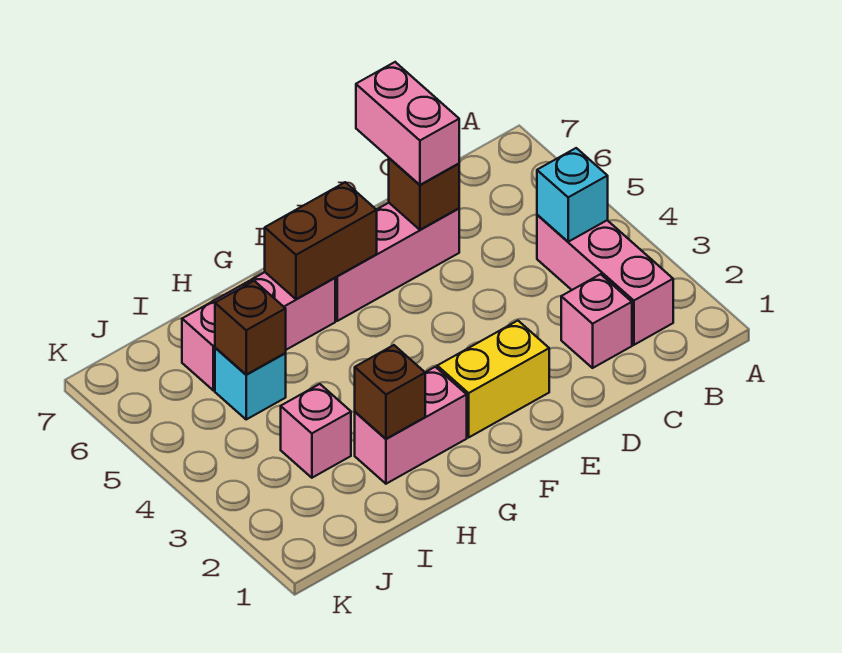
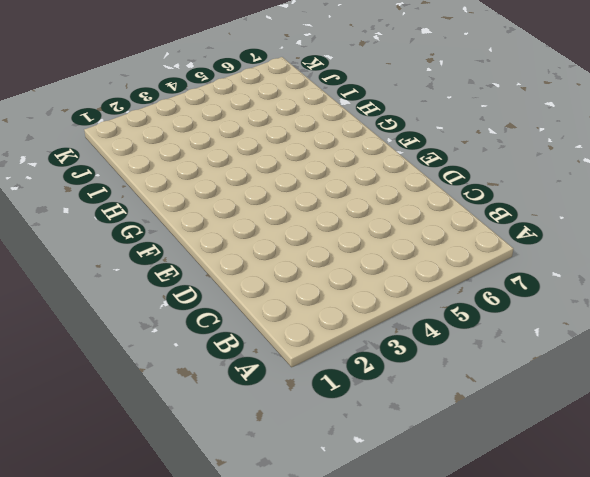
none -> pink brick B2:B4 level 1
none -> pink brick C2 level 1
none -> pink brick D6:F6 level 1

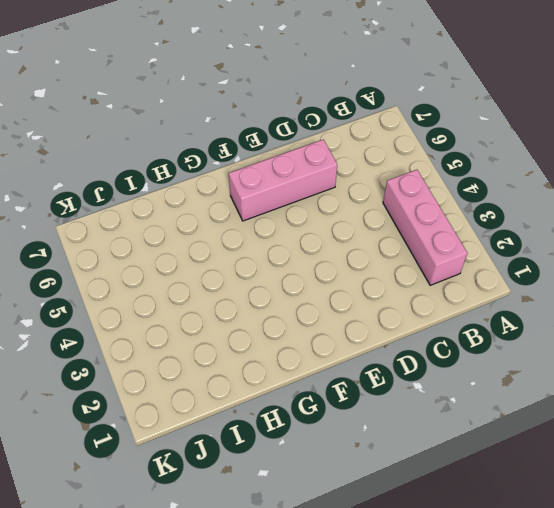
none -> pink brick C2 level 1
none -> yellow brick E2:F2 level 1
none -> pink brick G2:H2 level 1

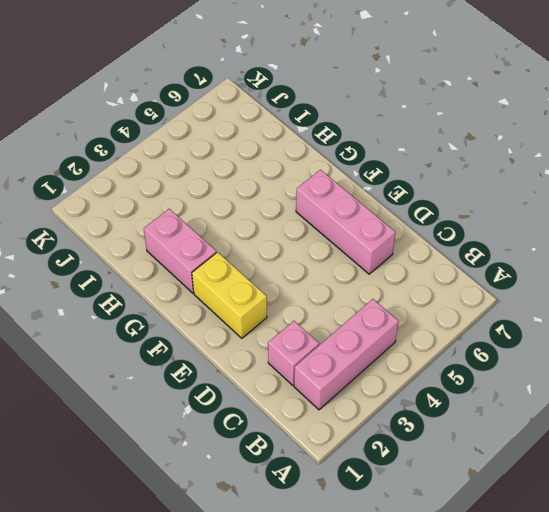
none -> pink brick G6:I6 level 1
none -> pink brick I3 level 1
none -> cyan brick I5 level 1

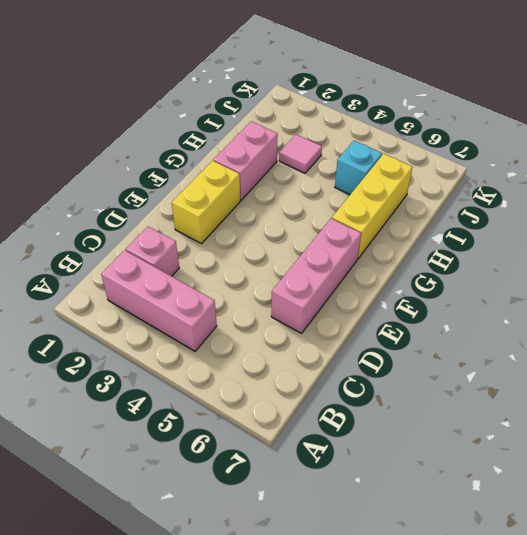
yellow brick G6:I6 level 1 -> pink brick G6:I6 level 1
pink tile I3 level 1 -> pink brick I3 level 1
none -> cyan brick B4 level 2
none -> brown brick D6 level 2
none -> brown brick F6:G6 level 2

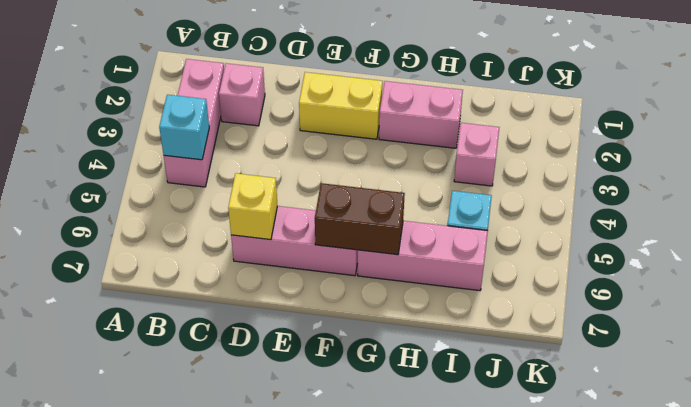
yellow brick D6 level 2 -> brown brick D6 level 2
none -> brown brick H2 level 2
none -> brown brick I5 level 2
none -> pink brick D6:D7 level 3

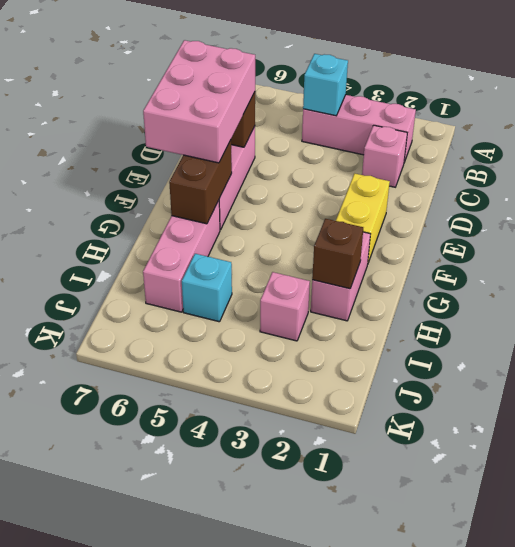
pink brick D6:F7 level 3 -> pink brick D6:D7 level 3
none -> brown brick I5 level 2

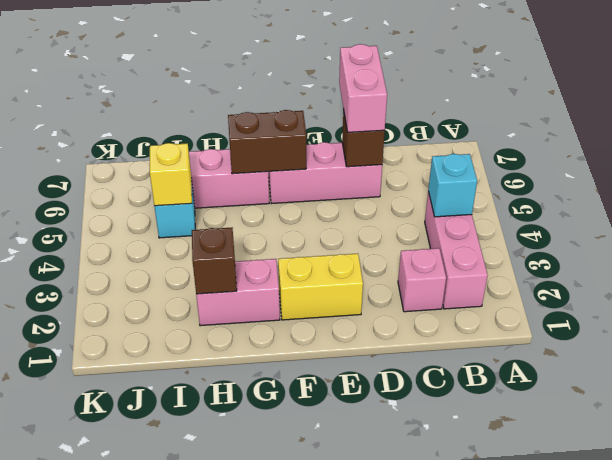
yellow brick I5 level 2 -> brown brick I5 level 2
none -> pink brick I3 level 1

